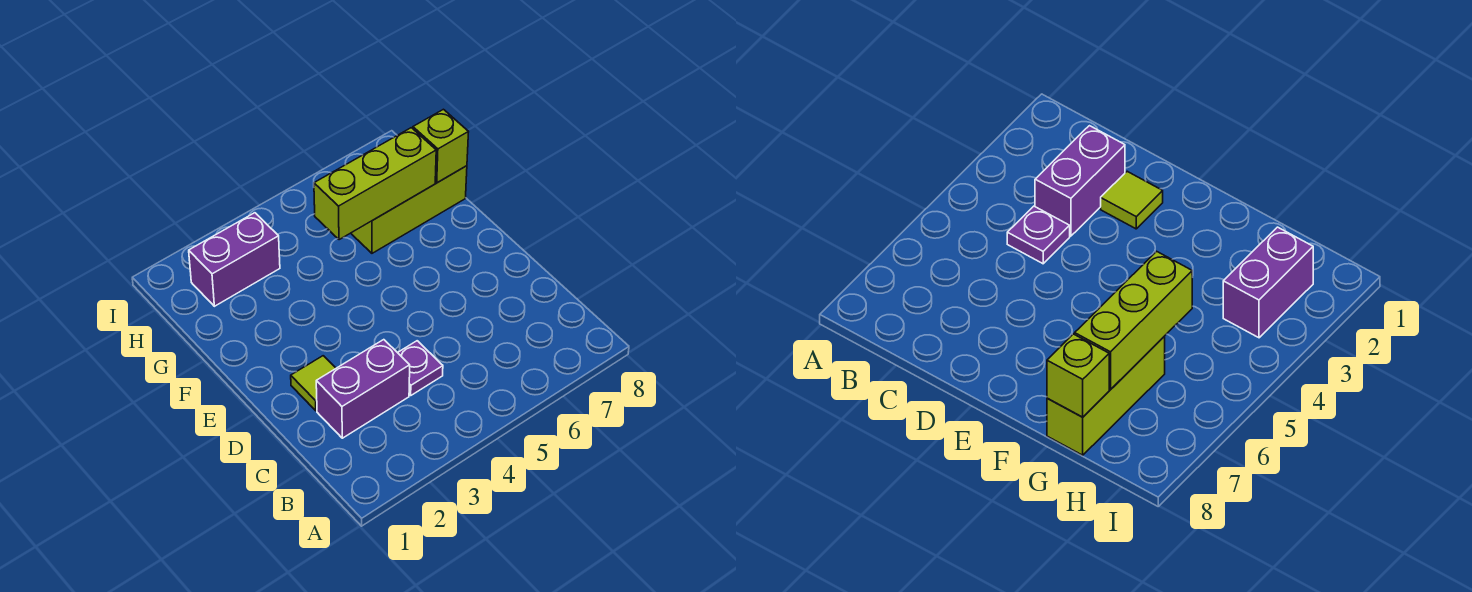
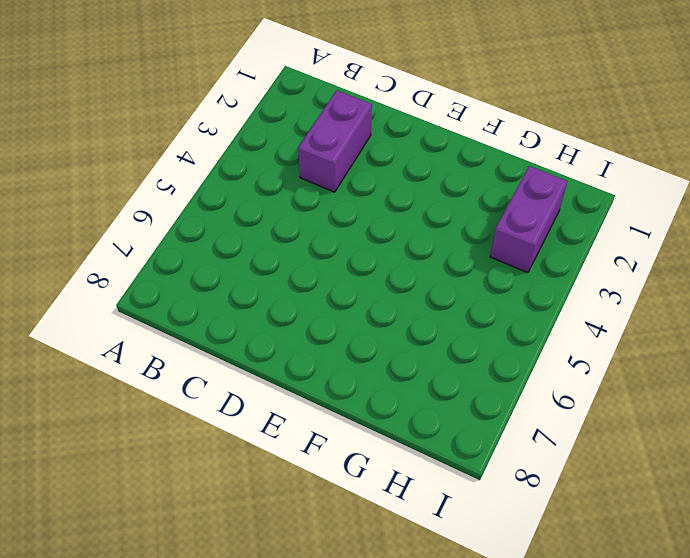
none -> purple plate C4 level 1
none -> lime tile D2 level 1

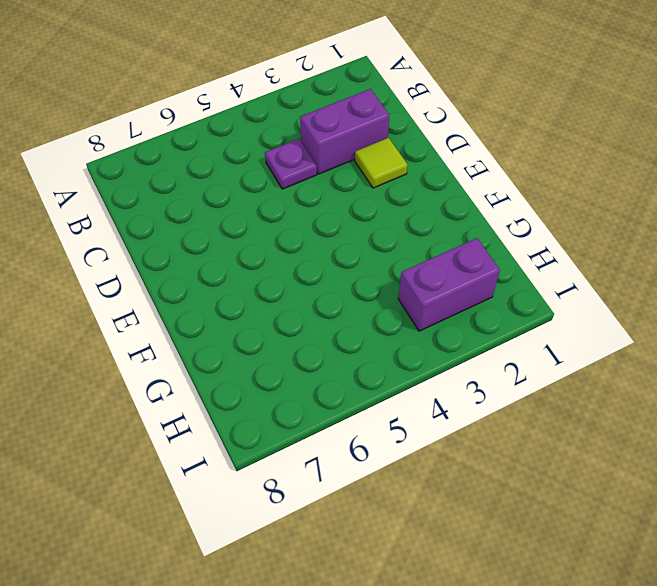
none -> lime brick G6:G8 level 1
none -> lime brick G5:G7 level 2

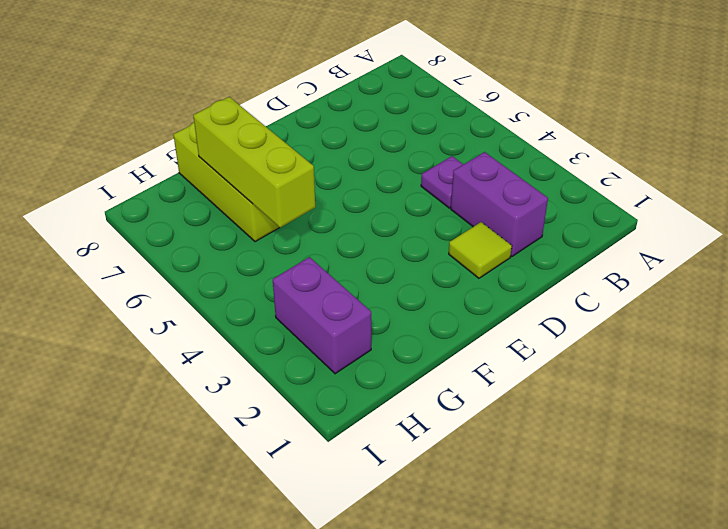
none -> lime brick G8 level 2

